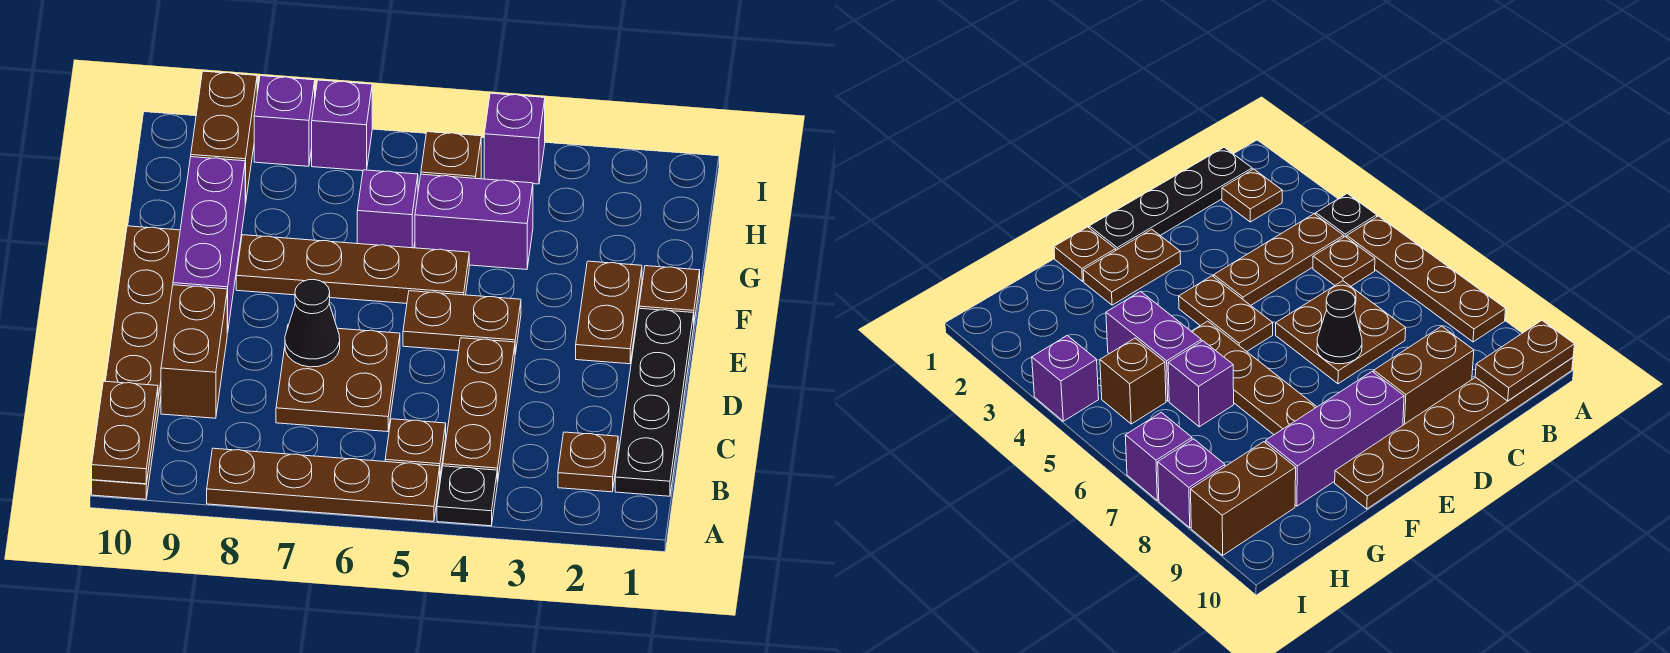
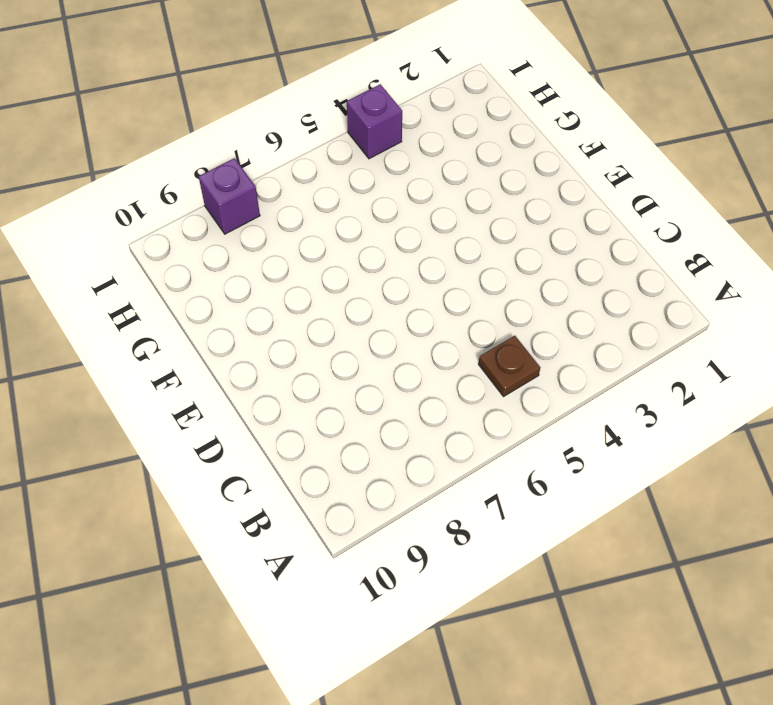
none -> black plate A4 level 1
none -> brown plate A5:A8 level 1
none -> brown plate A10:F10 level 1

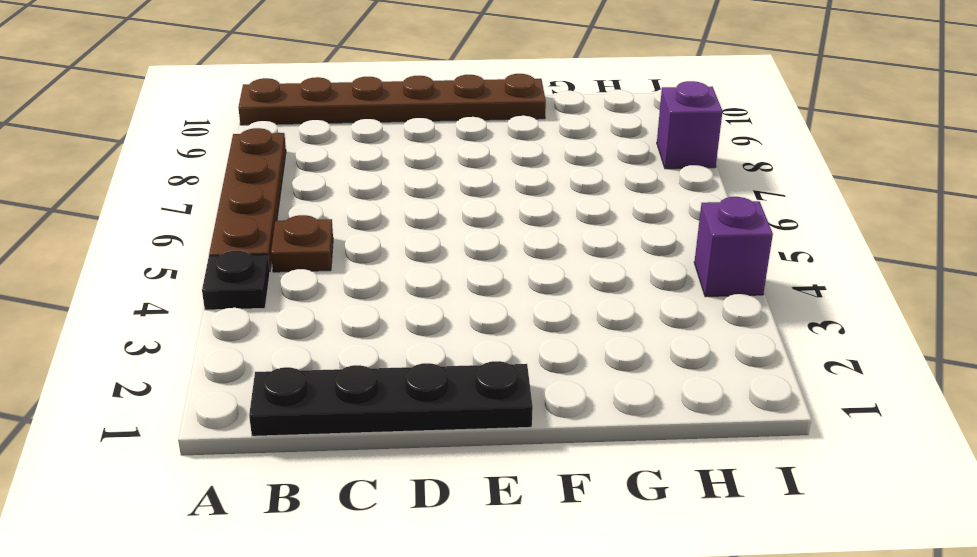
none -> brown plate B2 level 1
none -> brown plate B4:D4 level 1
none -> brown plate C6:D7 level 1

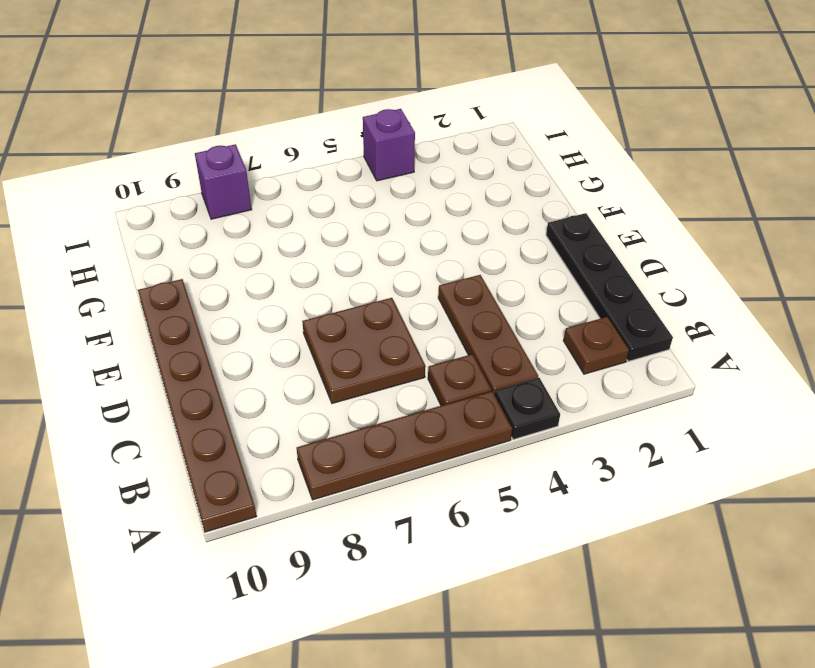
none -> brown brick C9:D9 level 1
none -> brown plate E2:F2 level 1
none -> brown plate E4:E5 level 1

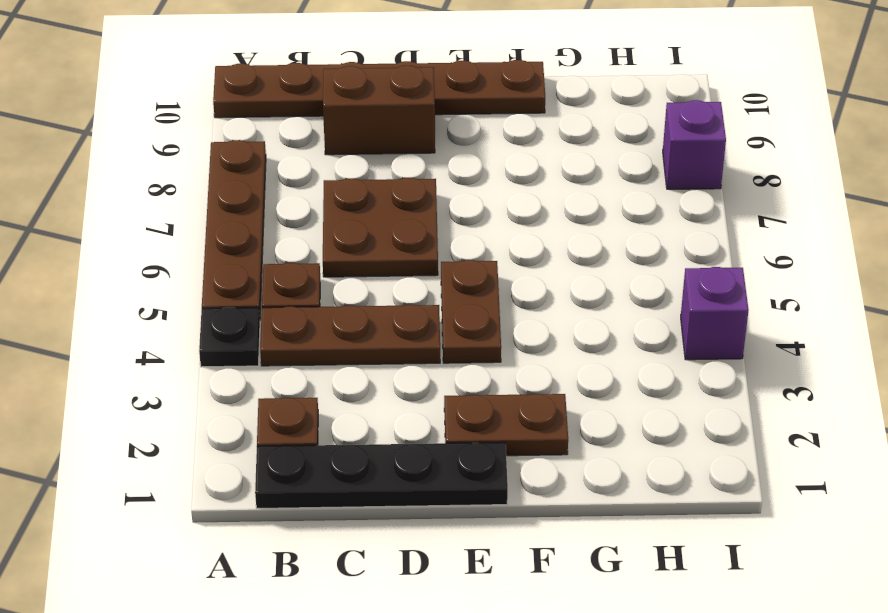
none -> purple brick E9:G9 level 1
none -> brown plate F1 level 1
none -> brown plate F5:F8 level 1

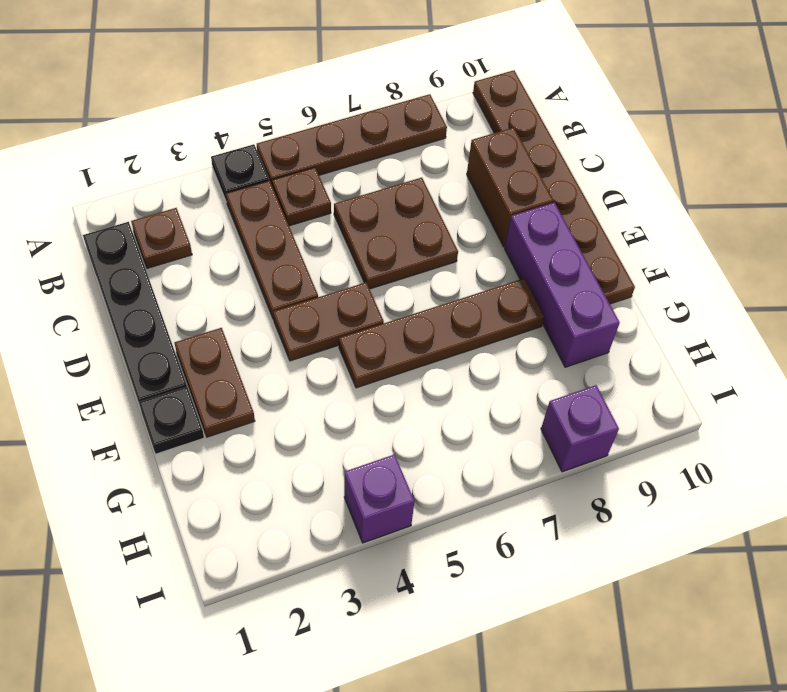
black plate F1 level 1 -> brown plate F1 level 1
none -> purple brick G4:G5 level 1
none -> purple brick G6 level 1
none -> brown brick H5 level 1

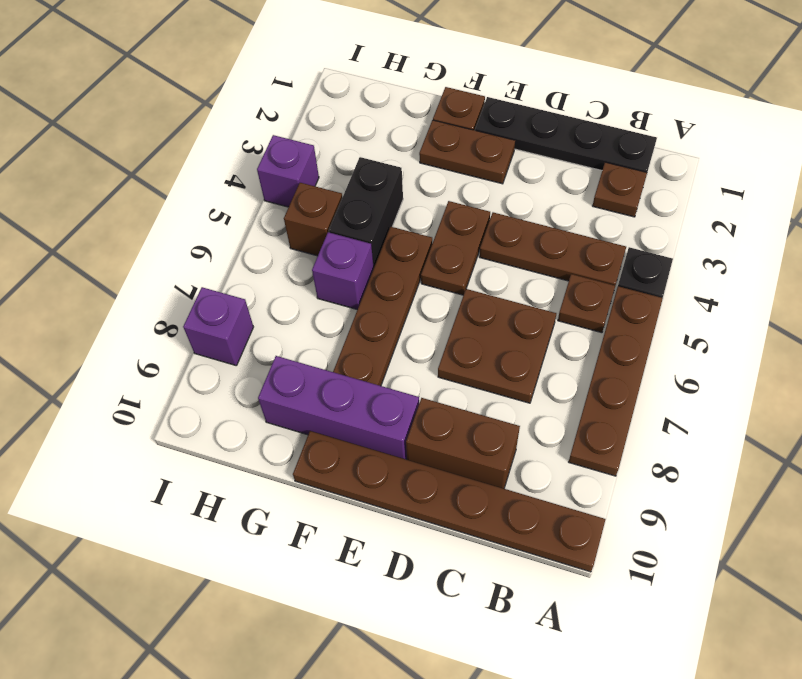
black brick G4:G5 level 1 -> purple brick G4:G5 level 1
none -> brown brick H9:I9 level 1
none -> purple brick I7 level 1
none -> brown plate A10:B10 level 2

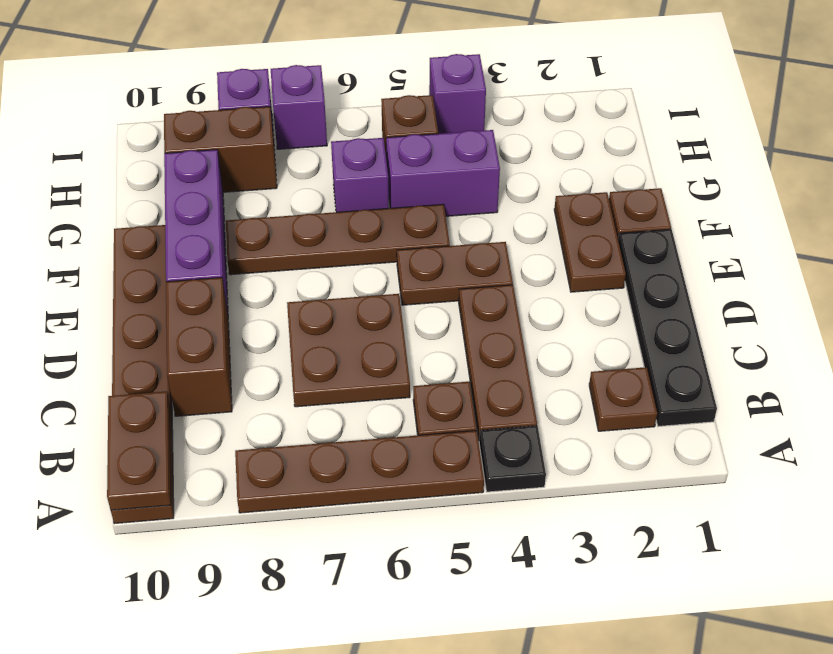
brown brick H8:H9 level 1 -> brown brick H9:I9 level 1
none -> black cone D7 level 2

